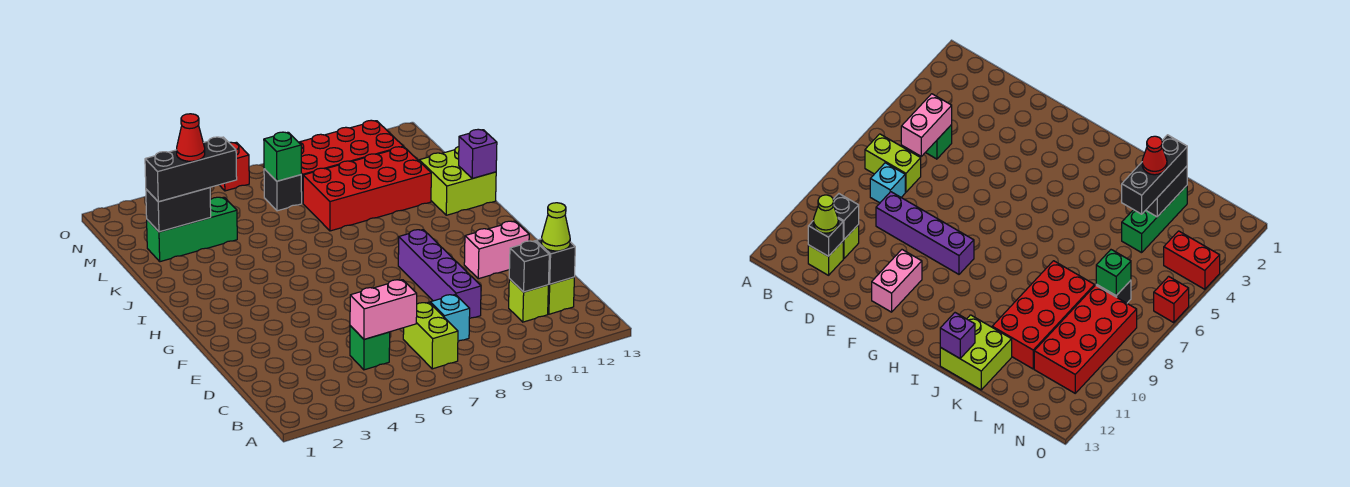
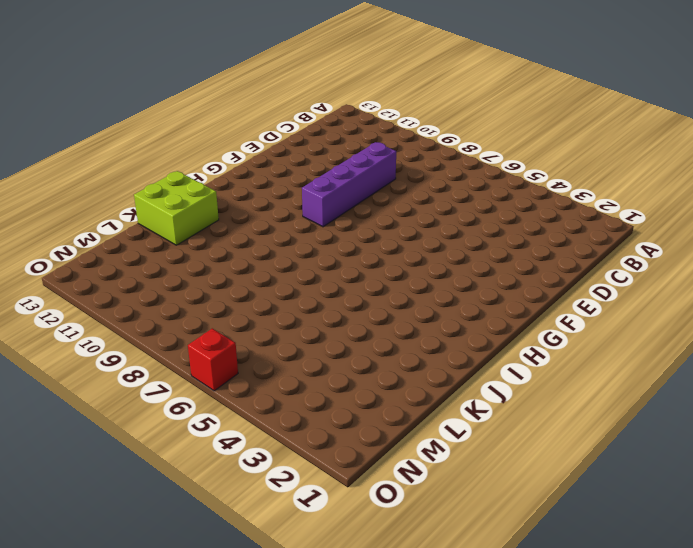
none -> lime brick B7:C7 level 1
none -> green brick C5 level 1
none -> cyan brick C8 level 1

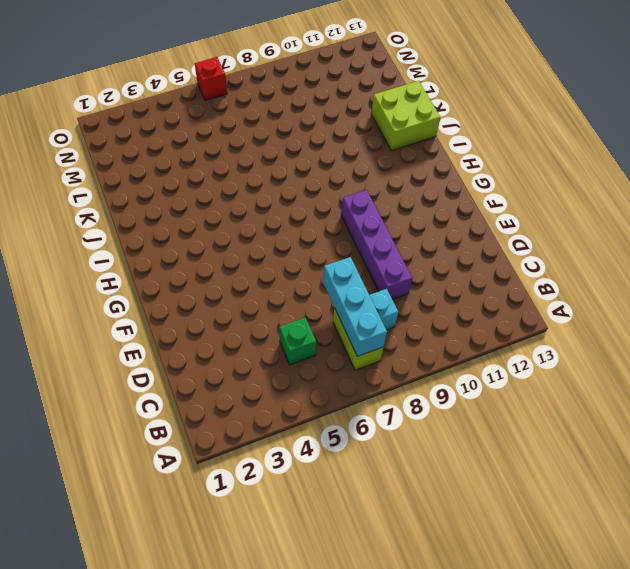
cyan brick B7:D7 level 2 -> none
none -> lime brick C11 level 1
none -> lime brick C12 level 1
none -> pink brick F11:F12 level 1

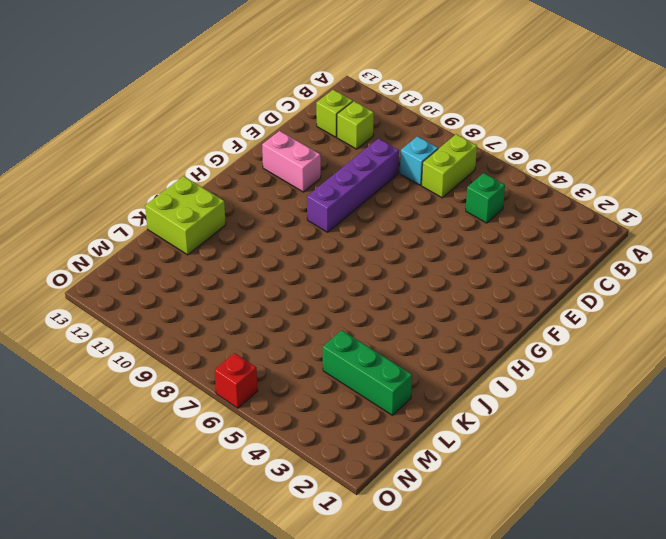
none -> red brick K8:L11 level 1
none -> black brick M7 level 1
none -> red brick M8:N11 level 1

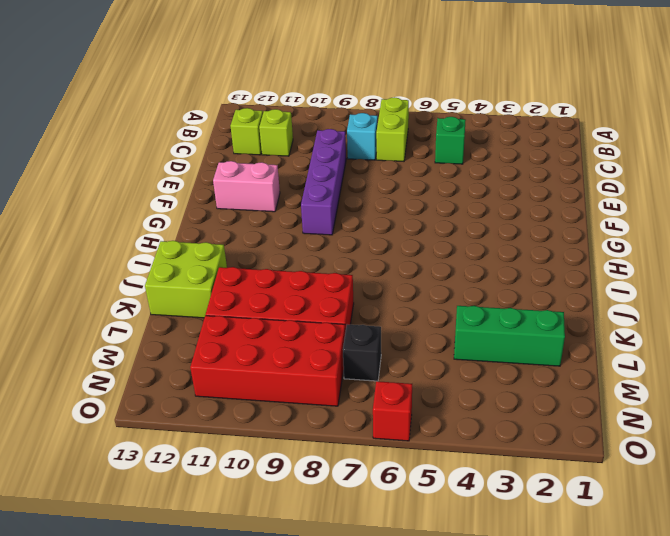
none -> red brick N4:O4 level 1
none -> pink brick C5:C6 level 2
none -> black brick C11 level 2

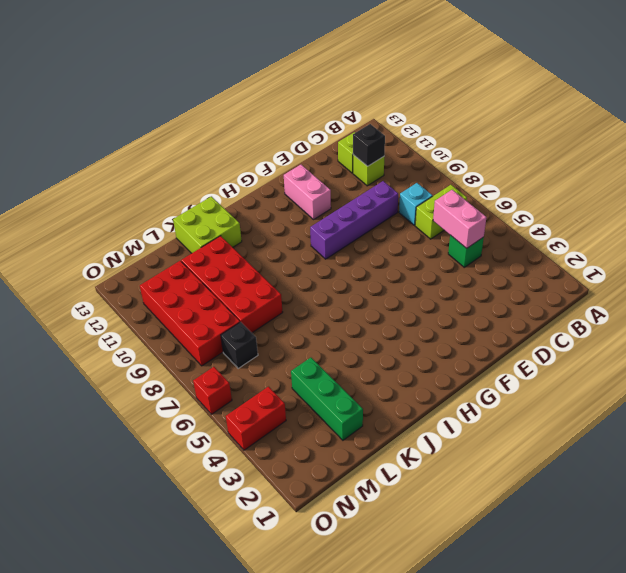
none -> black brick C12 level 2
none -> purple brick J13 level 2
none -> black brick L2:L3 level 2

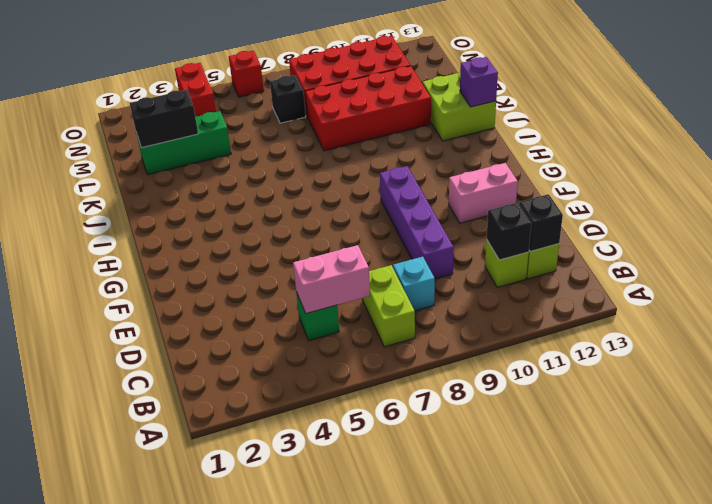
none -> green brick M7 level 2
none -> lime cone C12 level 3
none -> black brick L2:L4 level 3

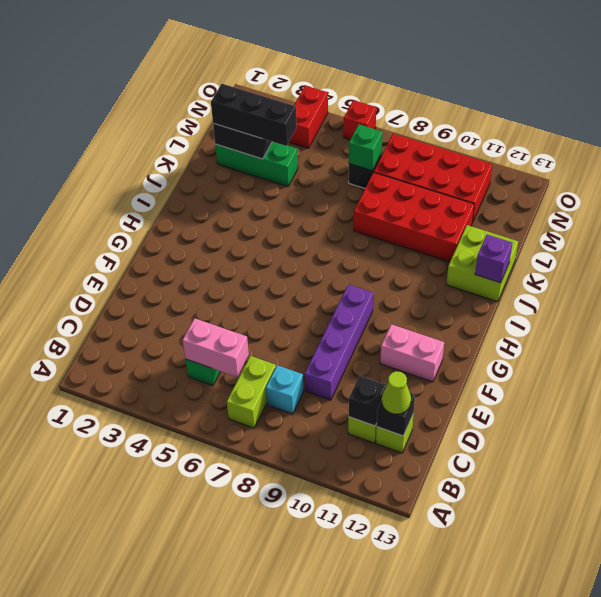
none -> red cone L3 level 4

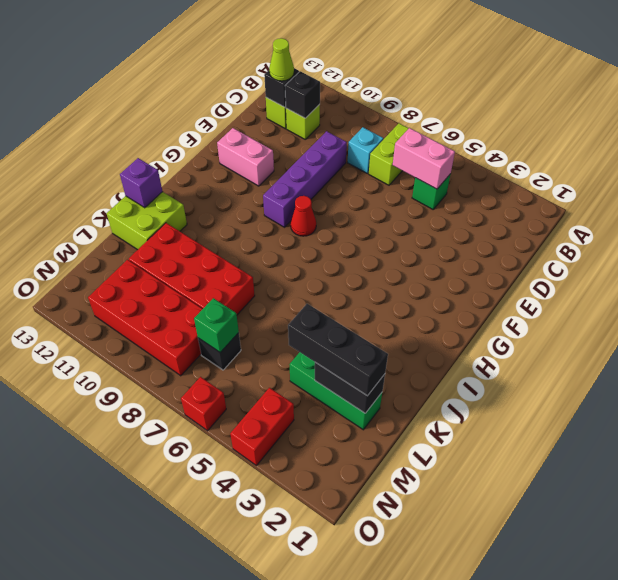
red cone G8 level 1 -> red cone L3 level 4

